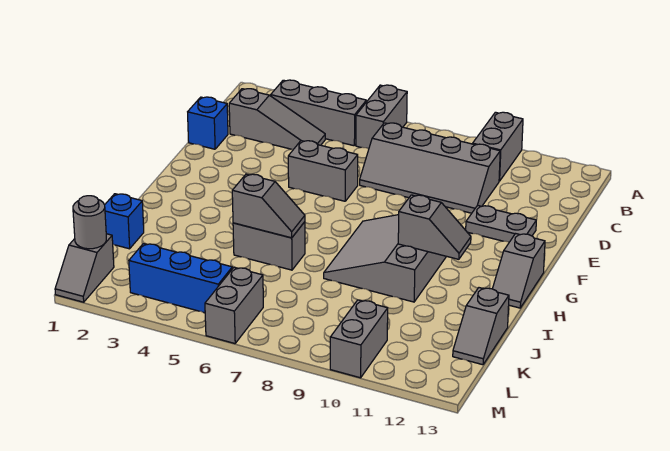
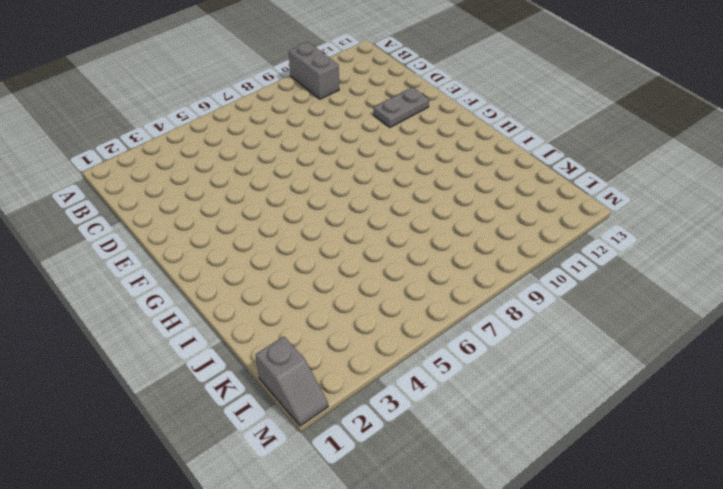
none -> grey brick A6:B6 level 1
none -> grey brick B3:B5 level 1
none -> grey slope C2:C4 level 1 top 2

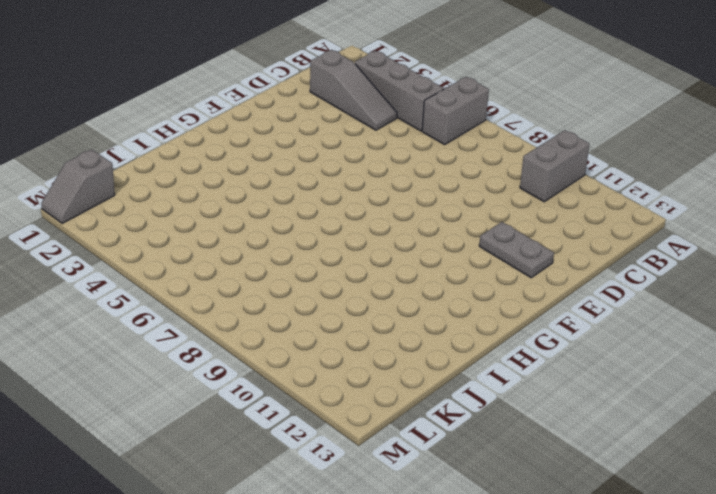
none -> grey slope C7:D10 level 1 top C
none -> blue brick D1 level 1
none -> grey brick E5:E6 level 1

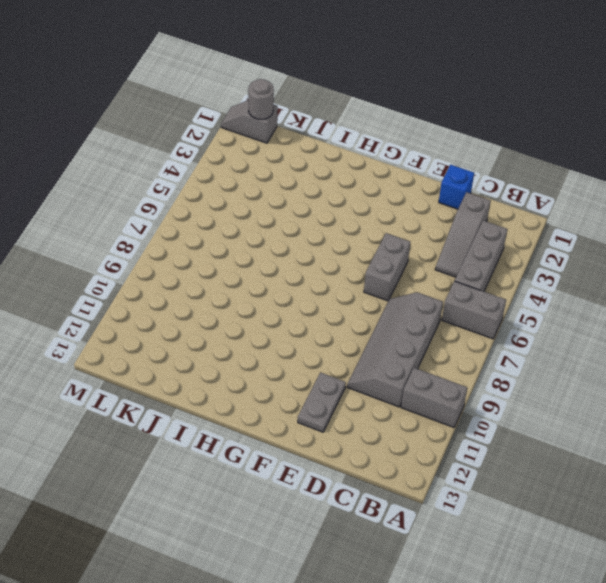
none -> grey slope G8:I10 level 1 top 10
none -> grey slope G13:H13 level 1 top G
none -> grey brick I5:I6 level 1

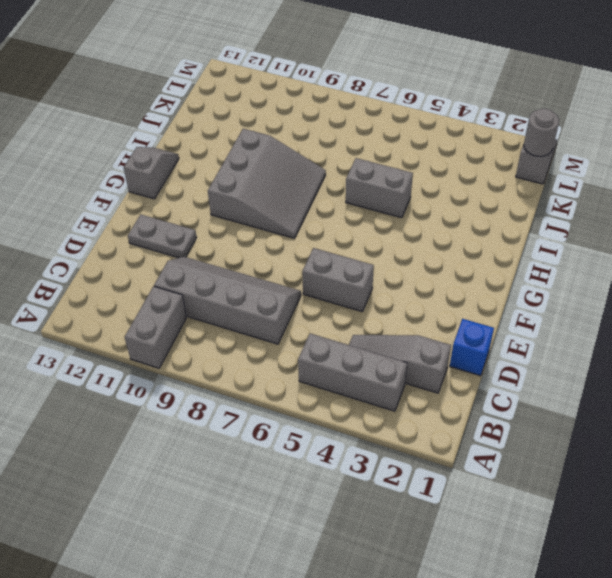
none -> grey brick A6:B6 level 1
none -> blue brick J1 level 1
none -> grey slope J13:K13 level 1 top J

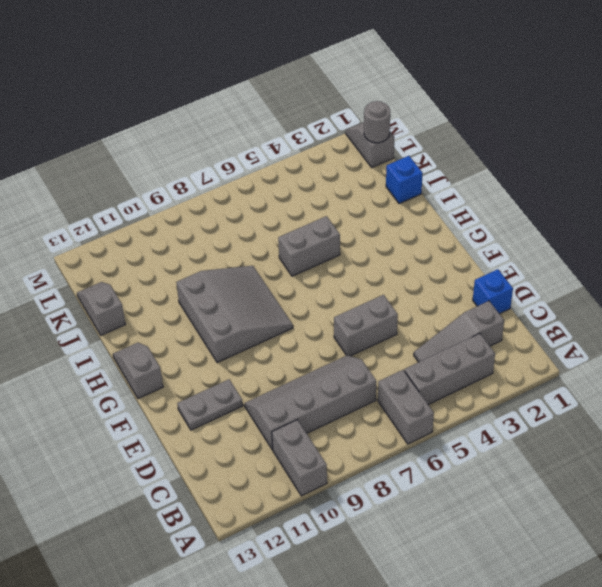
none -> blue brick L3:L5 level 1
none -> grey brick L6:M6 level 1
none -> grey brick L10:M10 level 1

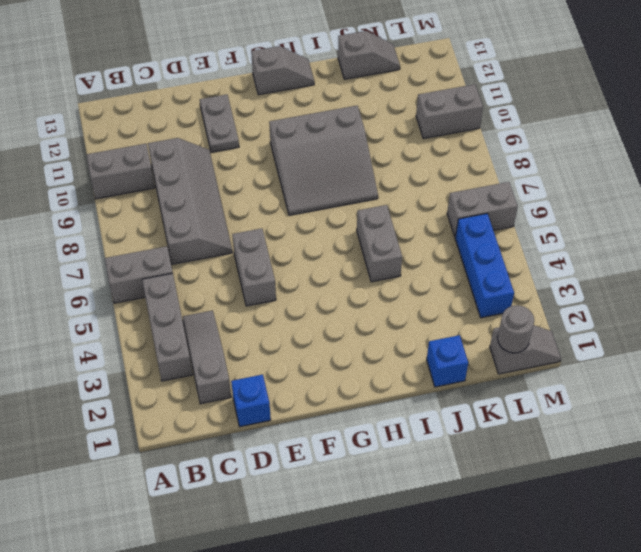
none -> grey slope H10:H11 level 2 top 10
none -> grey slope I5:I6 level 2 top 5

